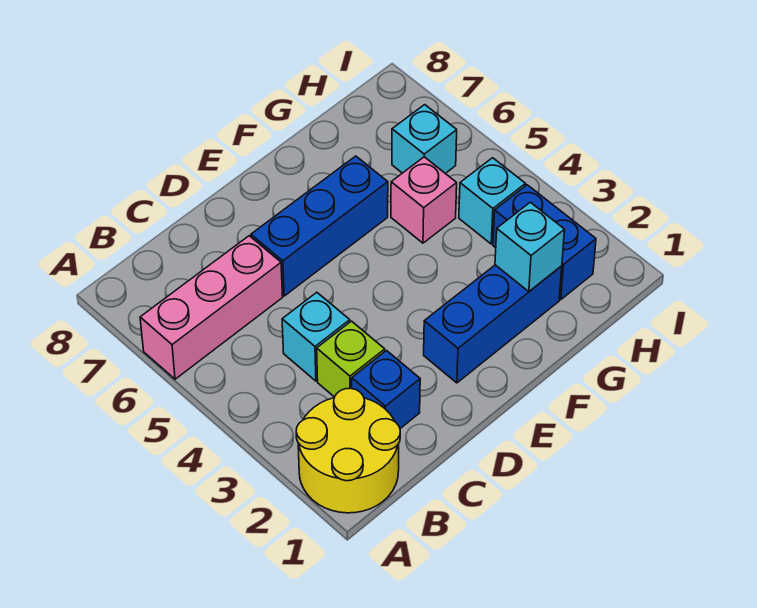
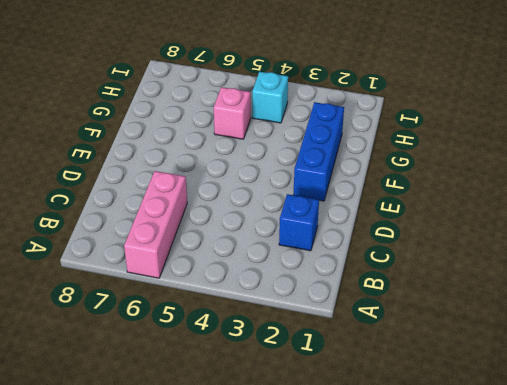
none -> yellow round brick A1:B2 level 1
none -> lime brick C3 level 1
none -> cyan brick C4 level 1

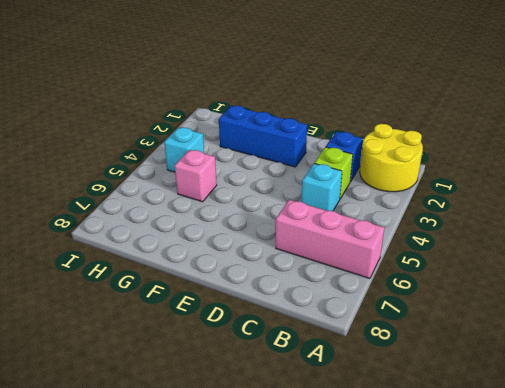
none -> blue brick D6:F6 level 1
none -> blue brick H2:H3 level 1
none -> cyan brick H6 level 1

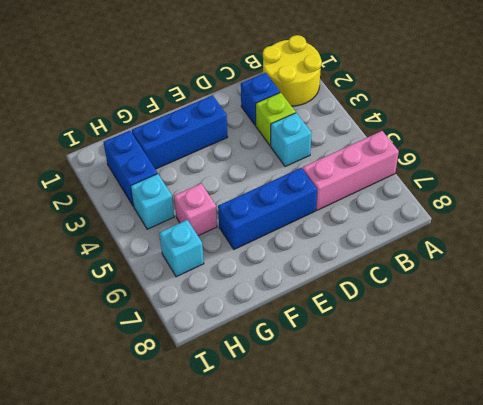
none -> cyan brick G2 level 2

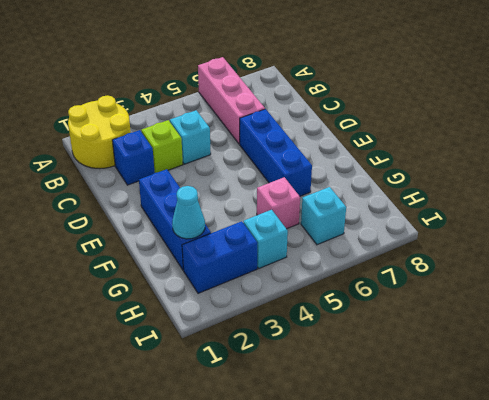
cyan cone G2 level 2 -> cyan brick G2 level 2

